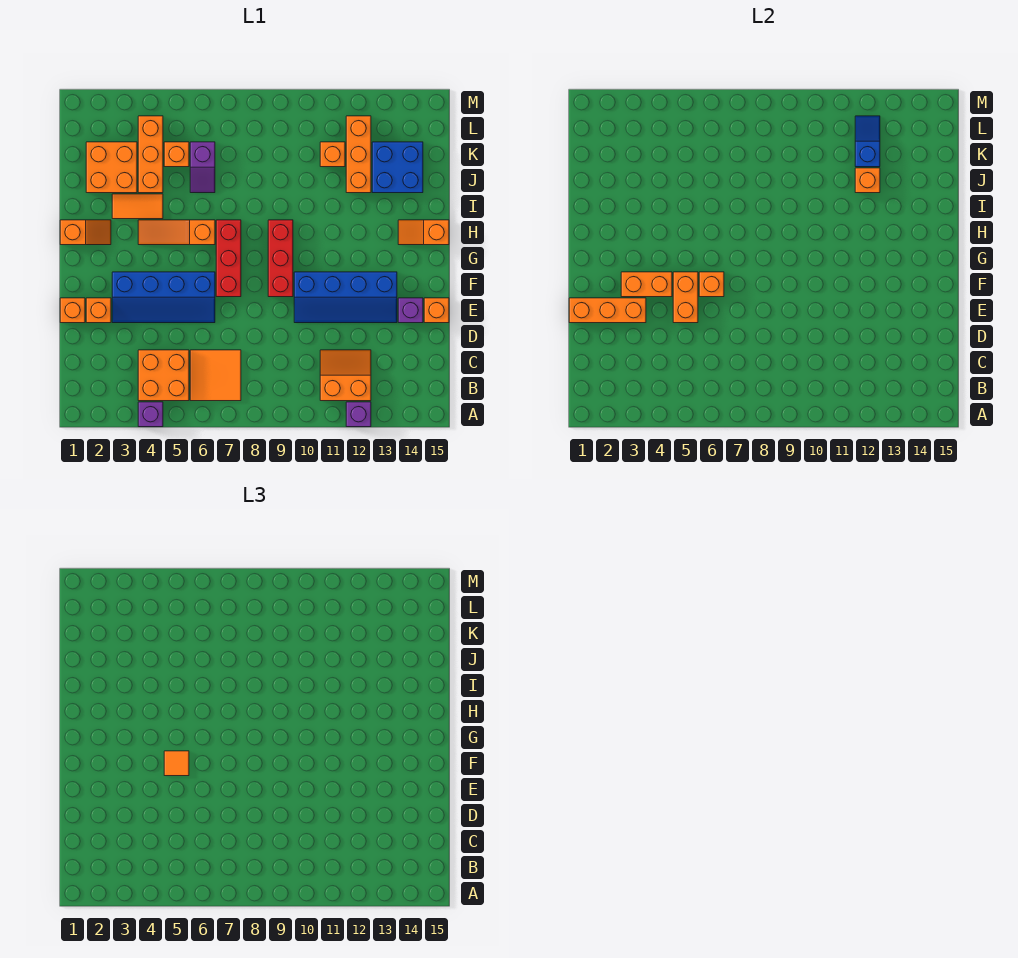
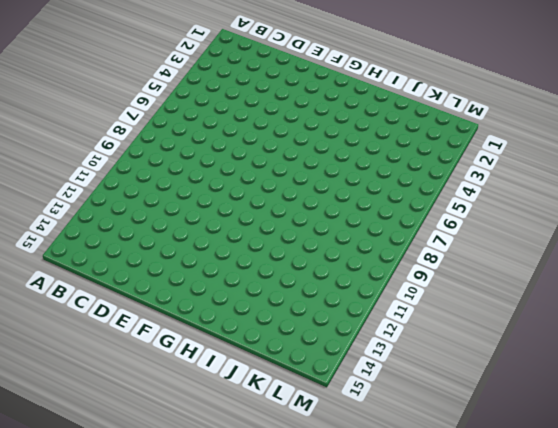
none -> purple brick A4 level 1
none -> purple brick A12 level 1
none -> orange brick B4:C5 level 1
none -> orange tile B6:C7 level 1

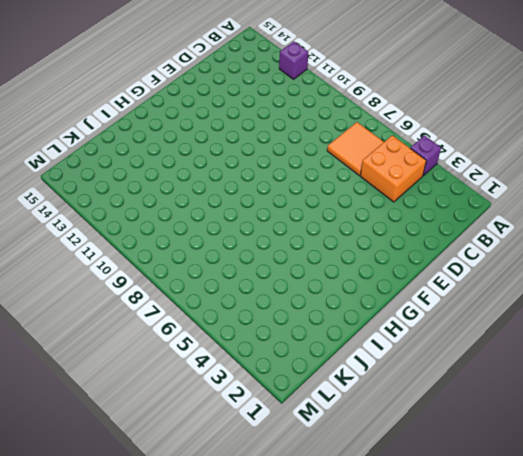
none -> orange slope B11:C12 level 1 top B
none -> orange brick E1 level 1
none -> orange brick E2 level 1
none -> blue slope E3:F6 level 1 top F

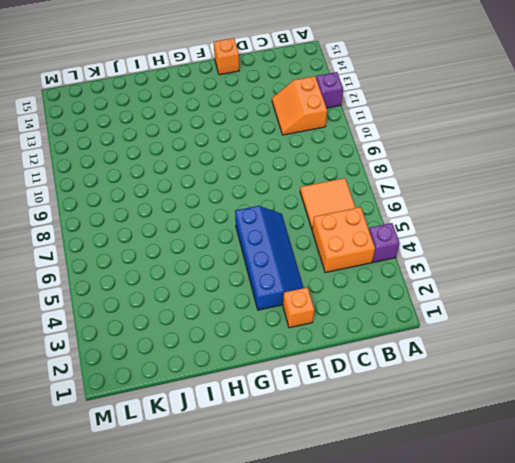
none -> orange brick E1 level 1
none -> blue slope E10:F13 level 1 top F
none -> purple brick E14 level 1
none -> red brick F7:H7 level 1

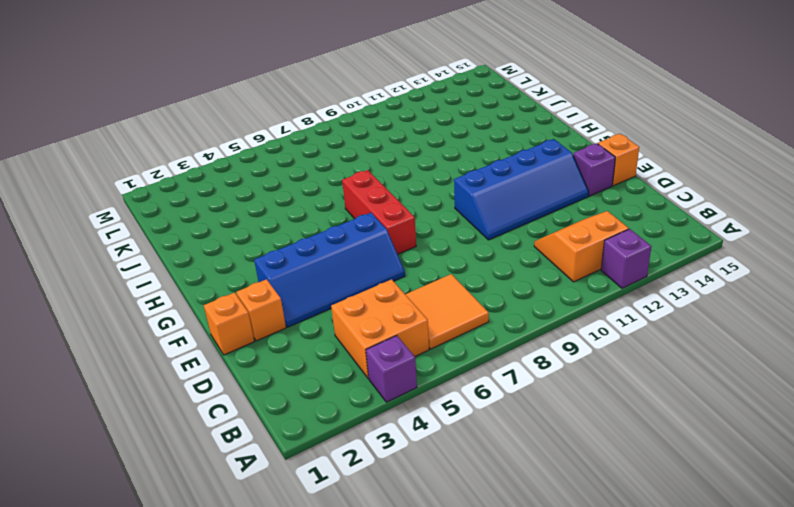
none -> red brick F9:H9 level 1
none -> orange slope H1:H2 level 1 top 1
none -> orange slope H4:H6 level 1 top 6
none -> orange slope H14:H15 level 1 top 15

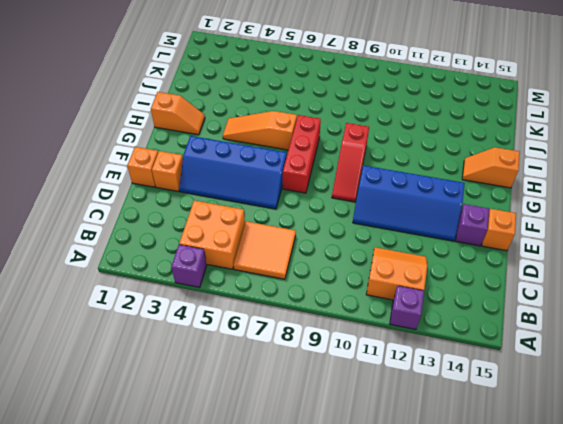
red slope F9:H9 level 1 top H -> red brick F9:H9 level 1
none -> orange tile I3:I4 level 1
none -> orange brick J2:K3 level 1
none -> orange brick J4:L4 level 1
none -> purple slope J6:K6 level 1 top K

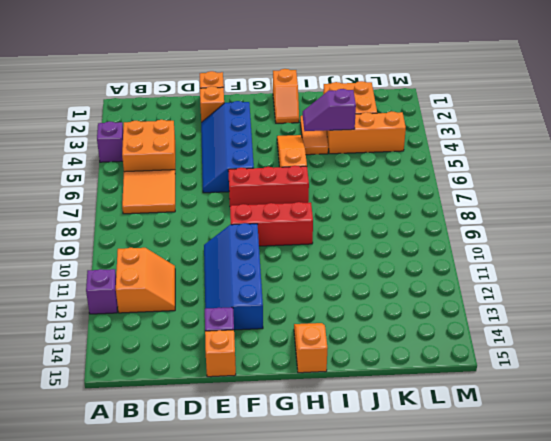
purple slope I4:J4 level 2 top J -> purple slope J6:K6 level 1 top K
none -> orange brick J12:L12 level 1
none -> blue brick J13:K14 level 1
none -> orange brick K5 level 1
none -> orange brick K11 level 1

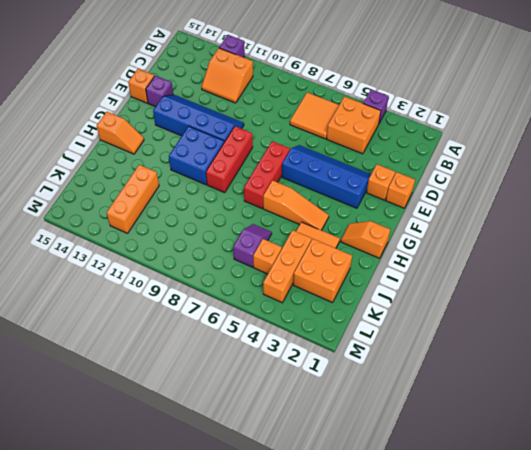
blue brick G10:H11 level 1 -> blue brick J13:K14 level 1
none -> orange brick K11 level 1
none -> orange brick E1:E3 level 2
none -> orange brick E5:F5 level 2
none -> orange brick F3:F4 level 2

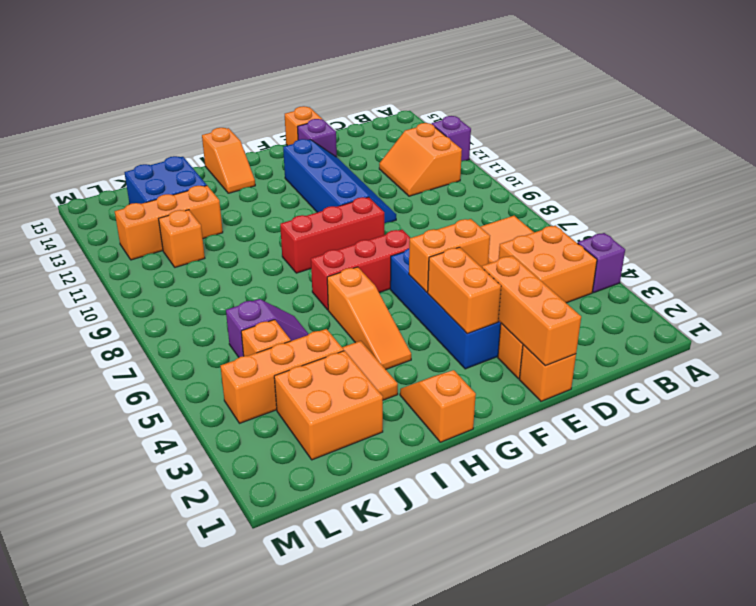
none -> orange brick F6 level 2
none -> orange brick J12 level 2
none -> blue slope K12:L12 level 2 top K
none -> orange tile F5 level 3

